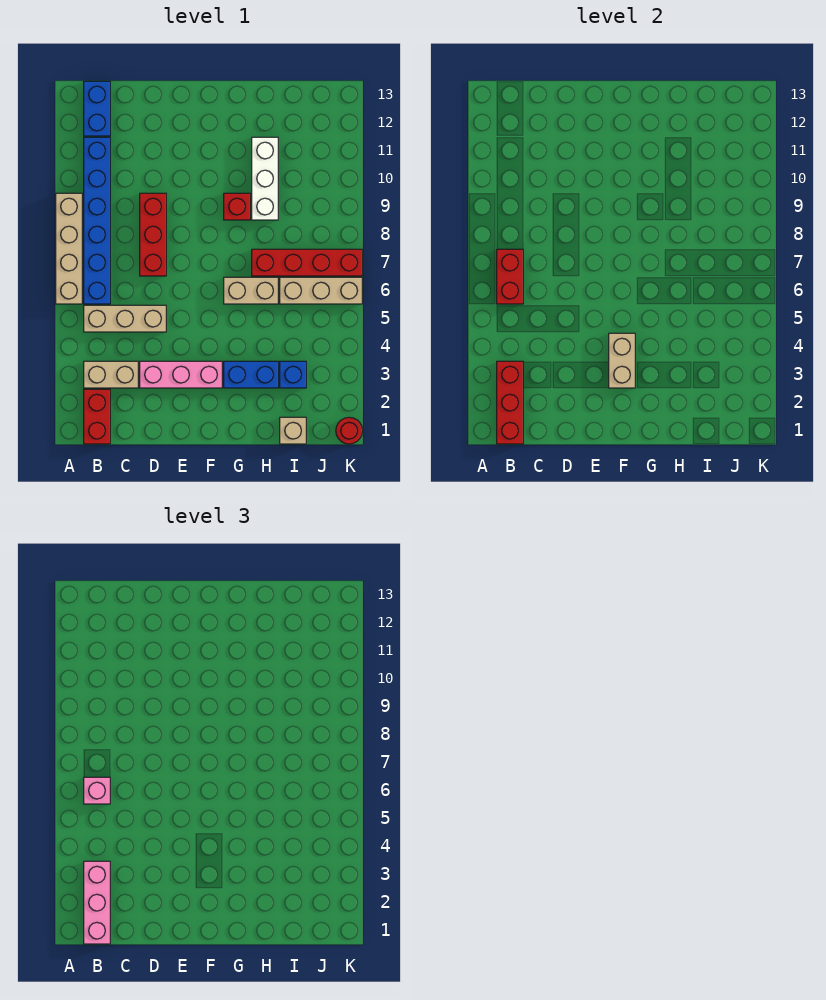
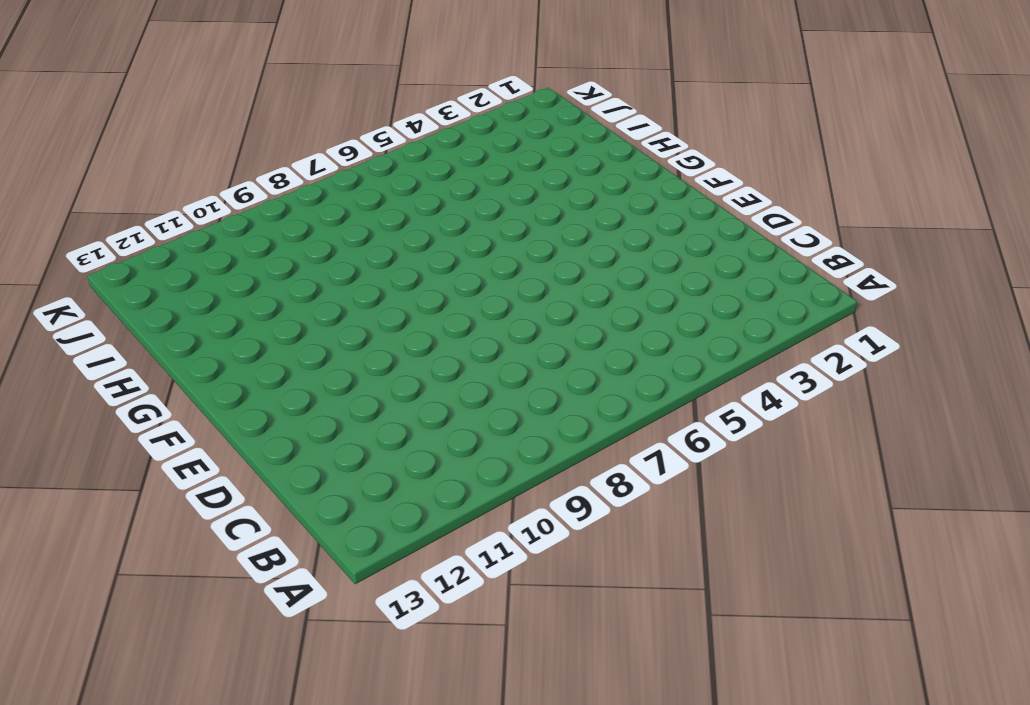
none -> tan brick A6:A9 level 1
none -> red brick B1:B2 level 1
none -> tan brick B3:C3 level 1

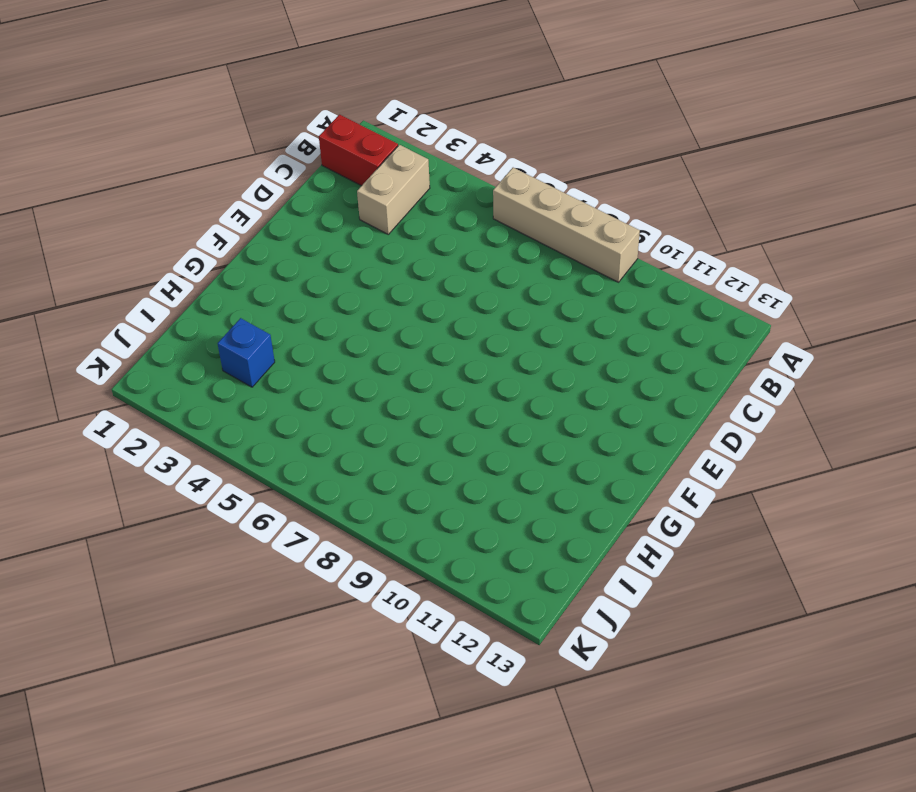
none -> tan brick B5:D5 level 1
none -> blue brick B6:B11 level 1
none -> blue brick B12:B13 level 1

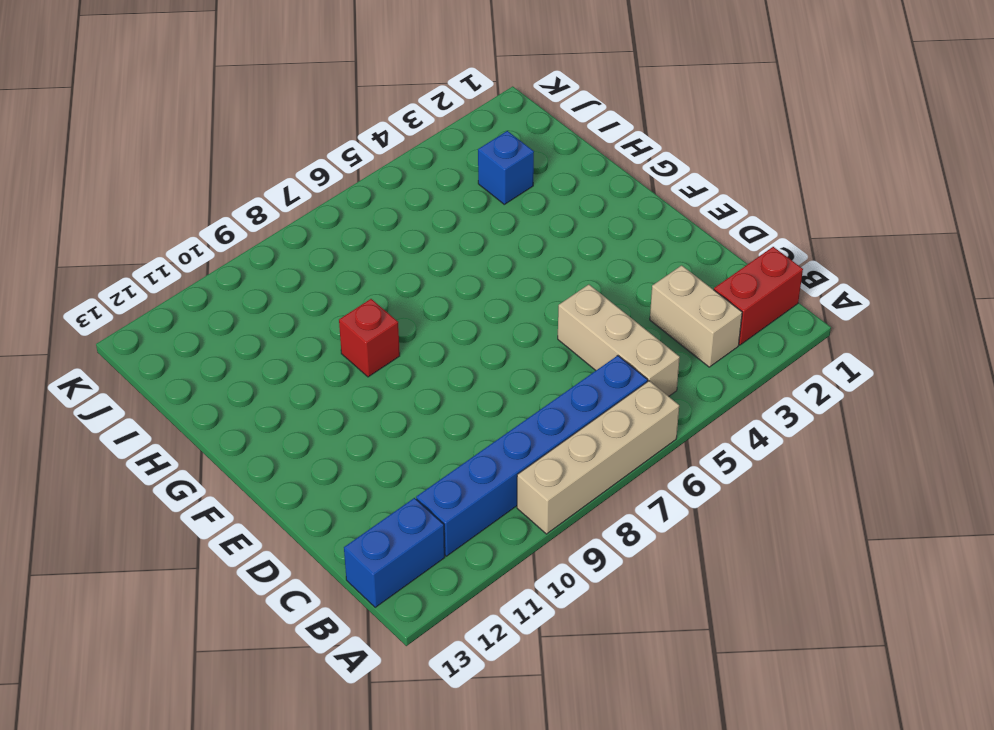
none -> pink brick D3:F3 level 1
none -> red brick D7:D9 level 1
none -> blue brick G3:H3 level 1

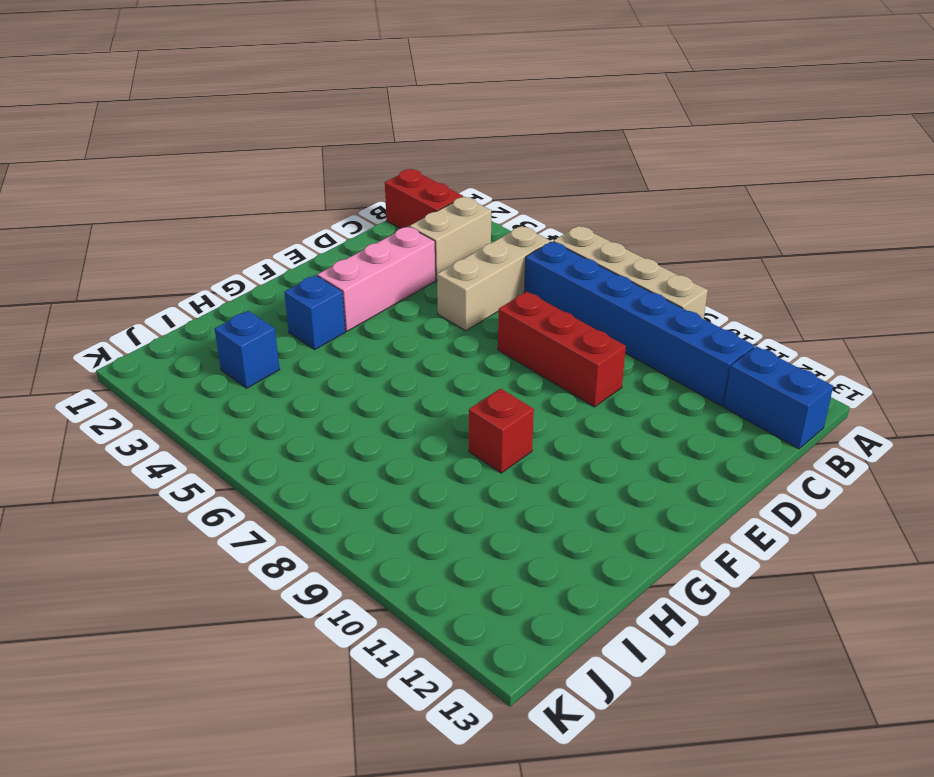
blue brick G3 level 1 -> blue brick G3:H3 level 1
none -> tan brick G6:H6 level 1
none -> red brick H7:K7 level 1
none -> white brick H9:H11 level 1

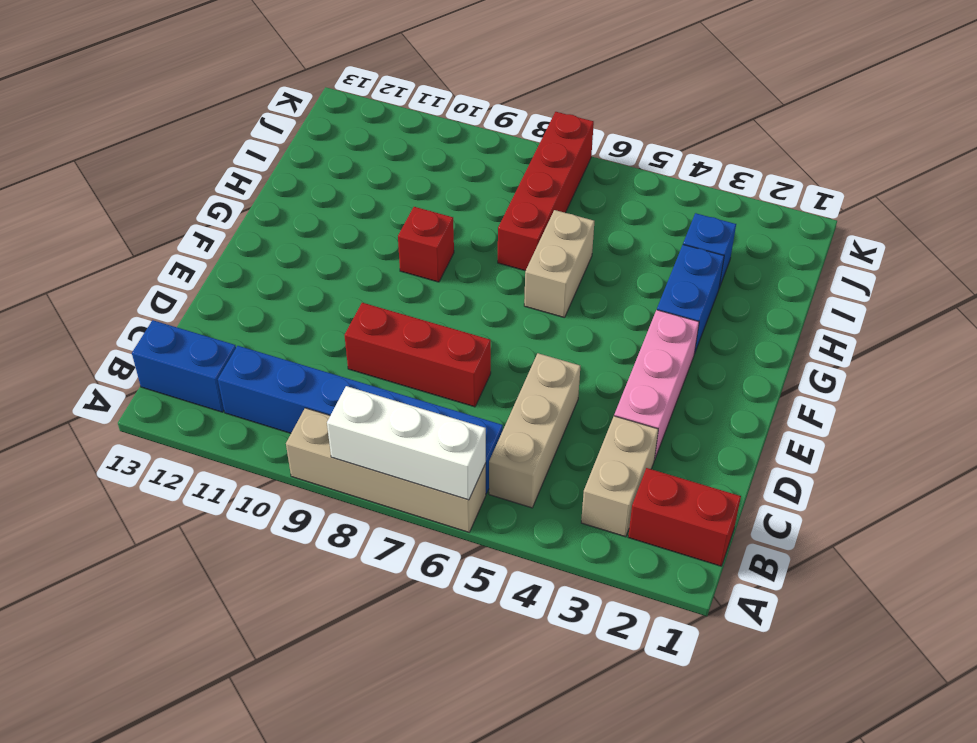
white brick A6:A8 level 2 -> white brick H9:H11 level 1
none -> tan brick I1 level 1
none -> tan brick I6:K6 level 1
none -> red round brick K1 level 1

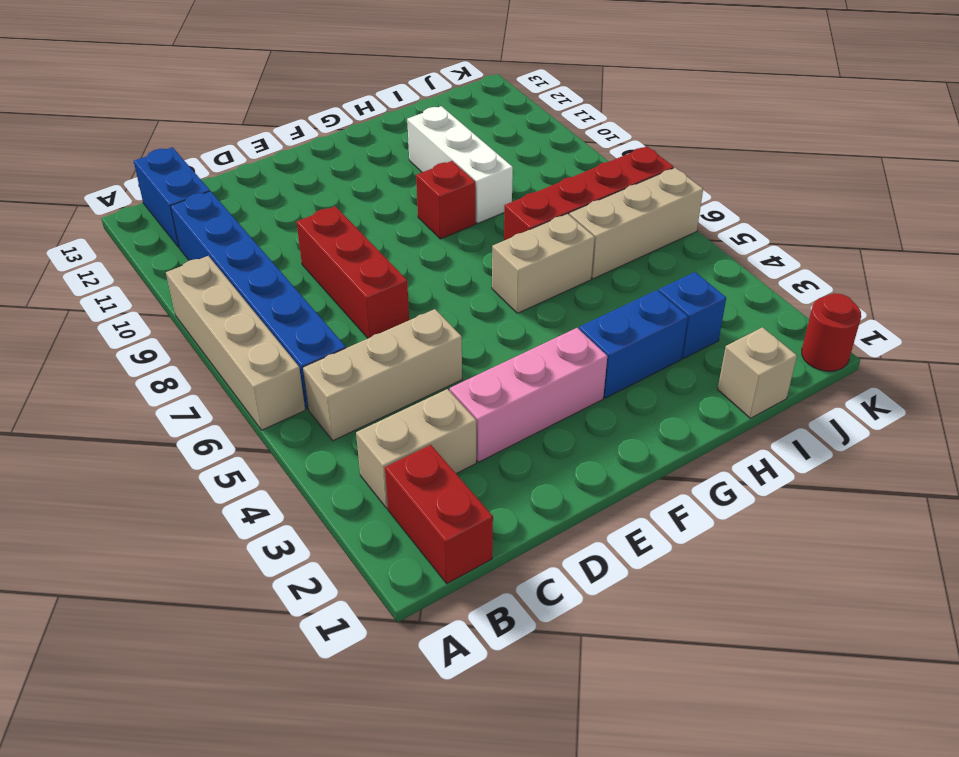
none -> red brick B1:B3 level 2
none -> red brick B6:B7 level 2
none -> tan brick F3:F4 level 2

